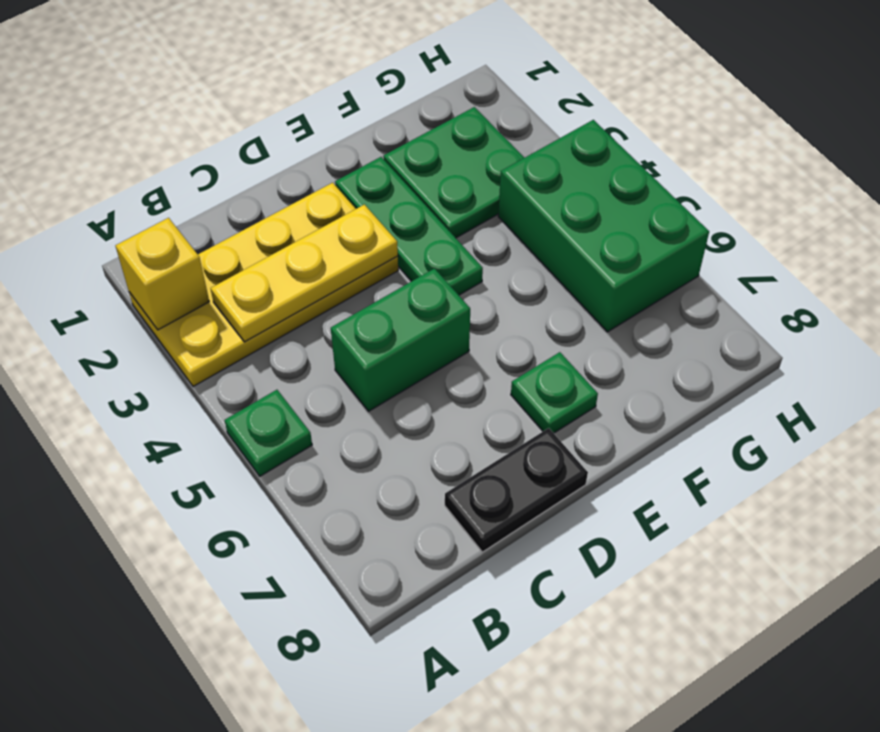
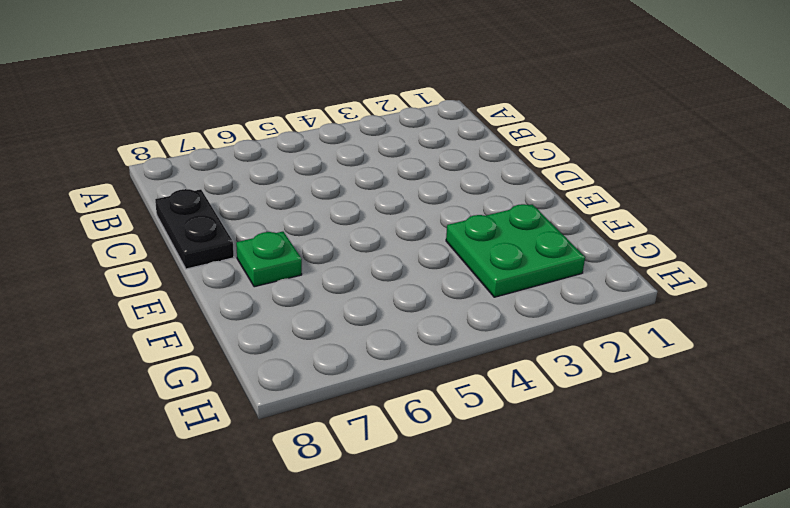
none -> yellow plate A2:D3 level 1
none -> green plate A5 level 1

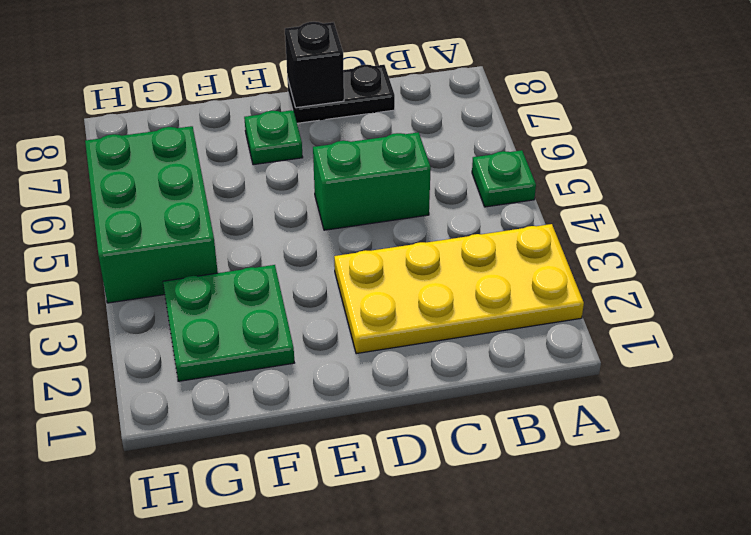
black brick D8 level 2 -> none
none -> green plate E2:E4 level 1
none -> yellow brick A2 level 2

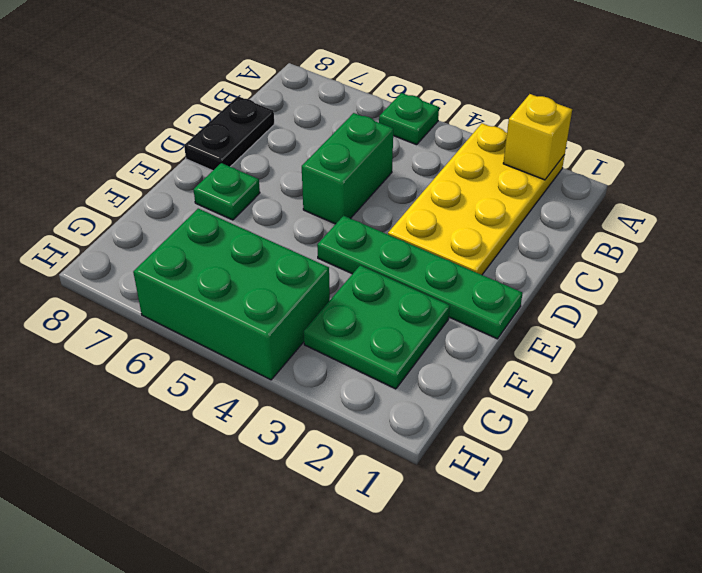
green plate E1:E4 level 1 -> green plate E2:E4 level 1
none -> yellow plate B3:D3 level 2

